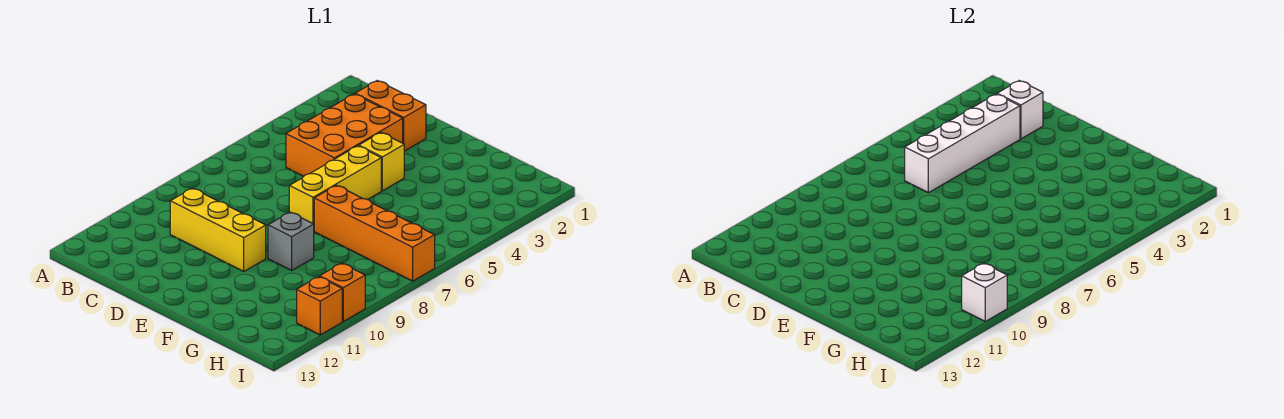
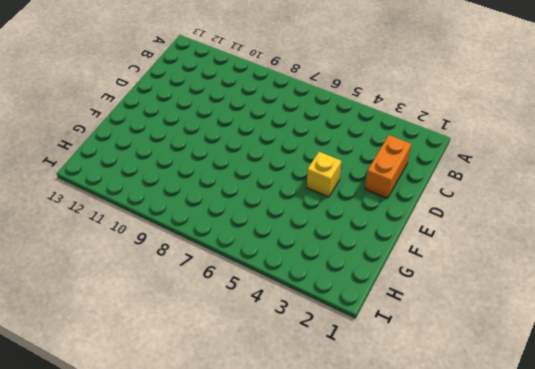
none -> orange brick C3:D5 level 1
none -> yellow brick C10:E10 level 1
none -> yellow brick E5:E7 level 1

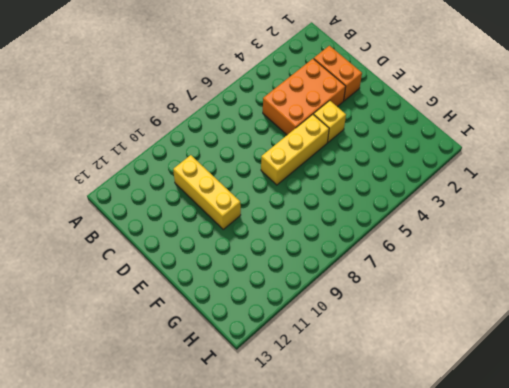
none -> orange brick F7:I7 level 1
none -> grey brick F9 level 1
none -> orange brick I10 level 1

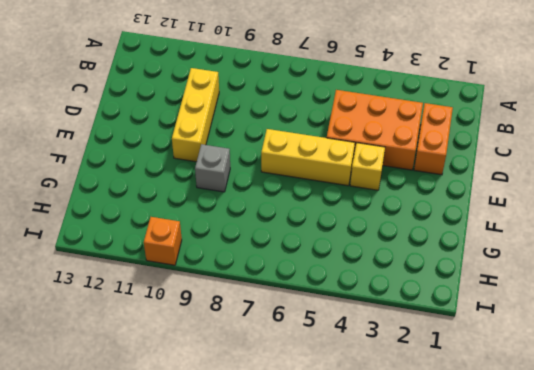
none -> orange brick F7:I7 level 1
none -> orange brick I11 level 1
none -> white brick C2 level 2

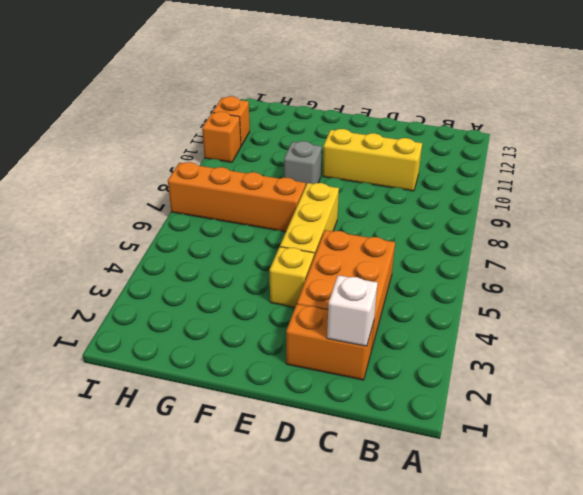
none -> white brick C3:C6 level 2
none -> white brick I10 level 2

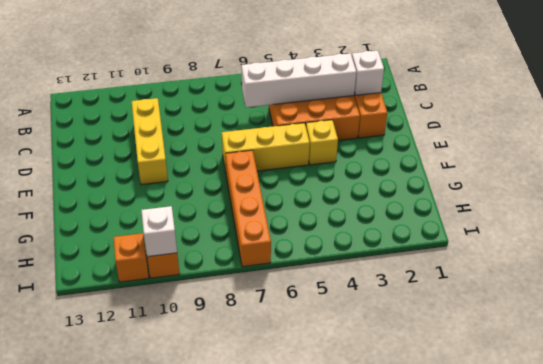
none -> grey brick F9 level 1

